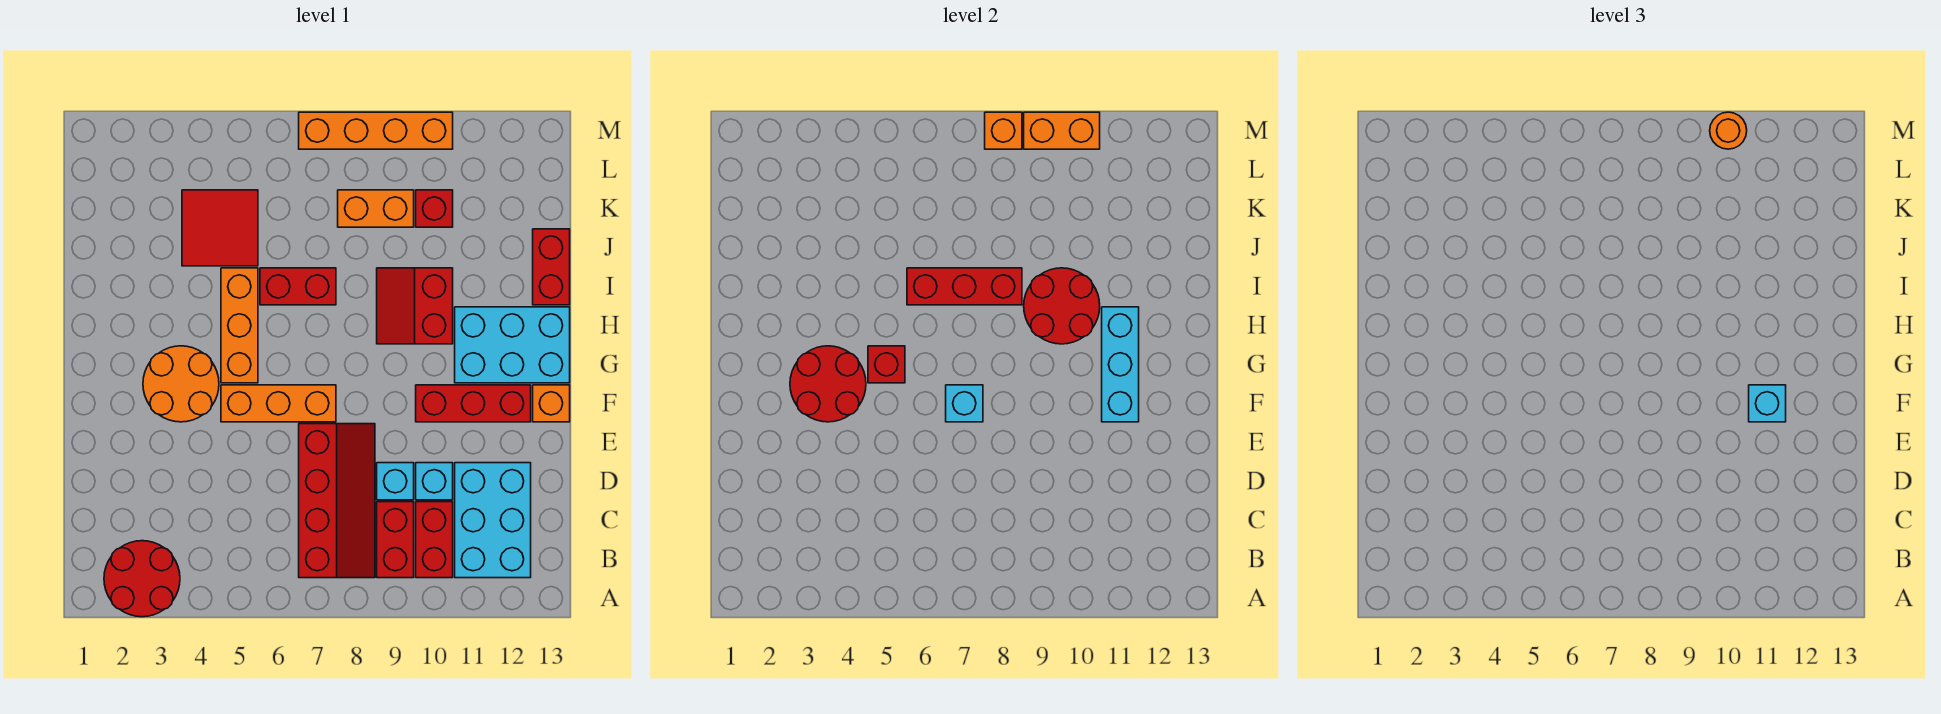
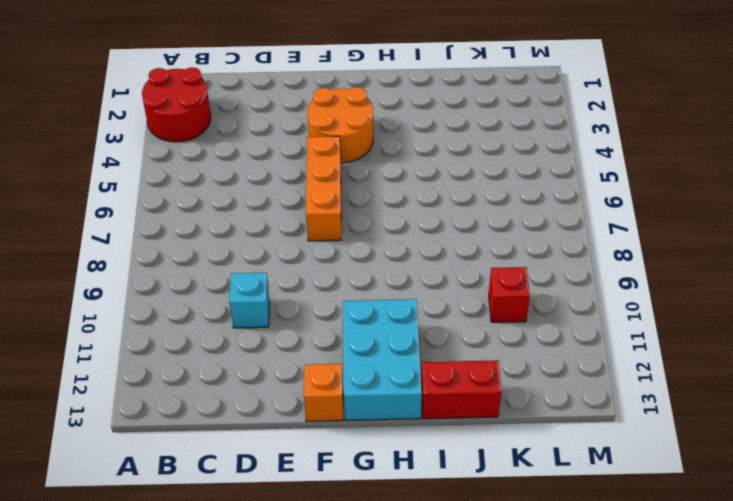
none -> red slope B7:E8 level 1 top 7
none -> red brick B9:C9 level 1
none -> red brick B10:C10 level 1
none -> cyan brick B11:D12 level 1

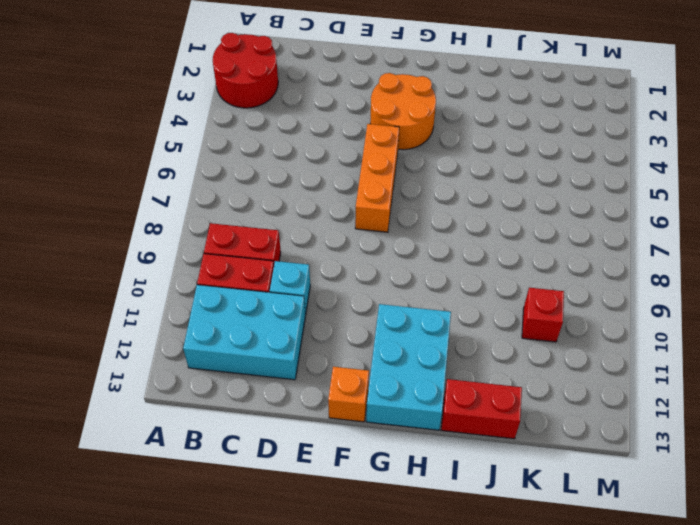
none -> red slope B7:E8 level 1 top 7
none -> cyan brick D9 level 1
none -> red brick F10:F12 level 1
none -> orange brick G5:I5 level 1

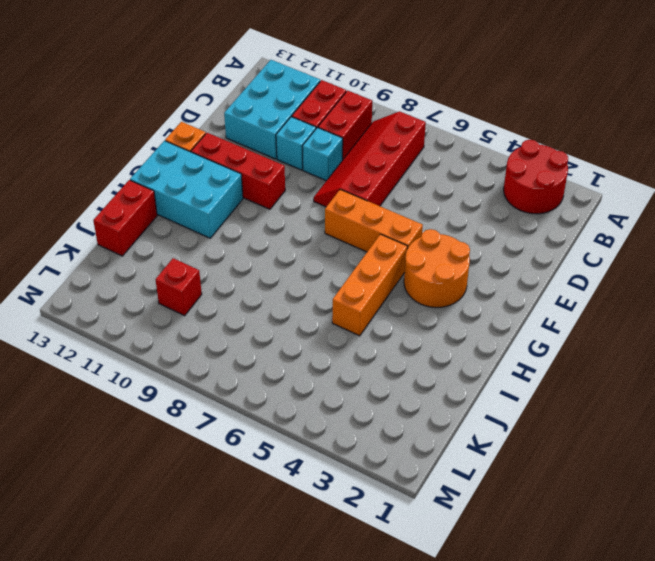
none -> red slope H9:I10 level 1 top 10
none -> red brick I6:I7 level 1
none -> red tile J4:K5 level 1
none -> orange brick K8:K9 level 1

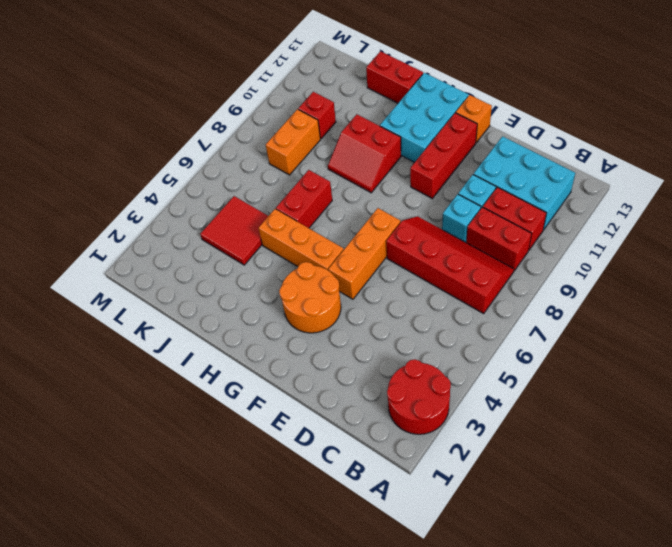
none -> orange brick M7:M10 level 1
none -> red round brick F3:G4 level 2
none -> cyan brick F7 level 2
none -> cyan brick F11:H11 level 2

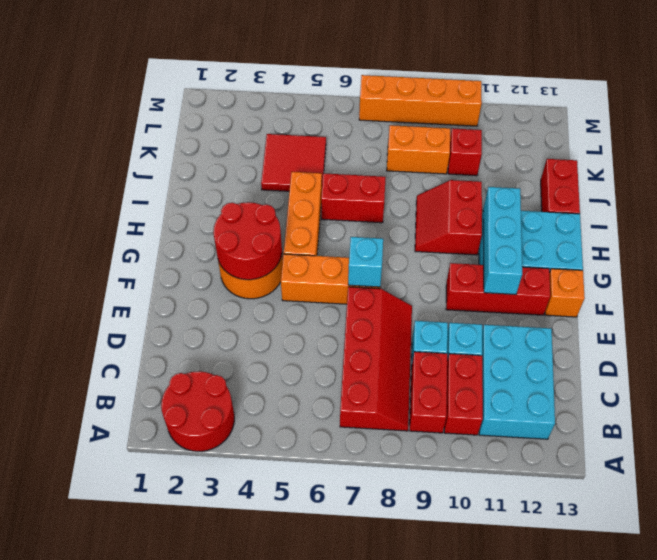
none -> red brick G5 level 2
none -> red round brick H9:I10 level 2
none -> red brick I6:I8 level 2
none -> orange brick M8 level 2

